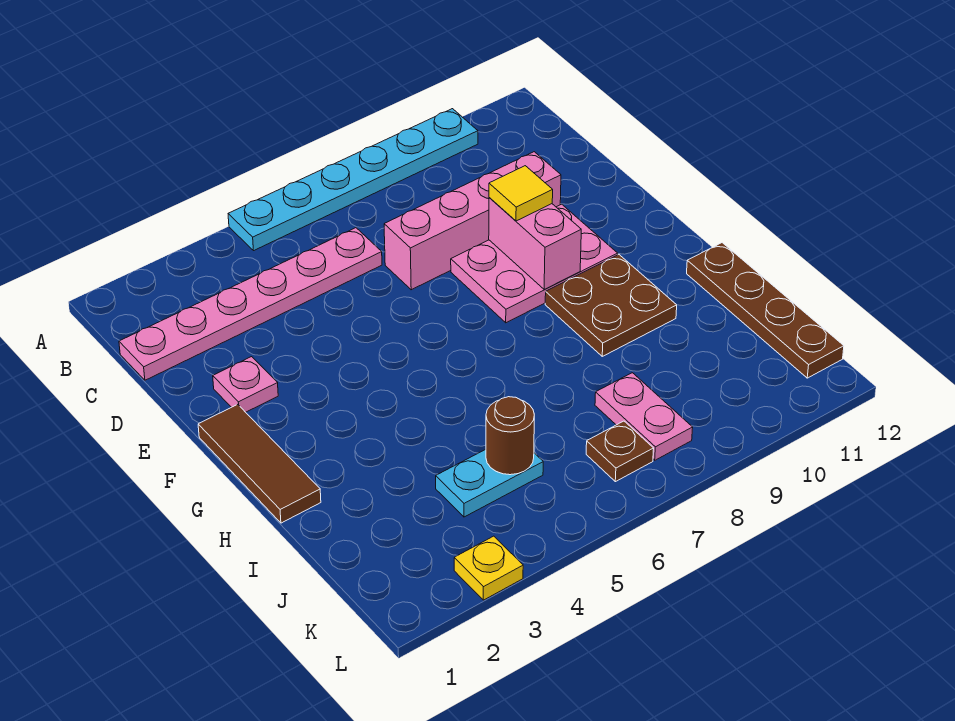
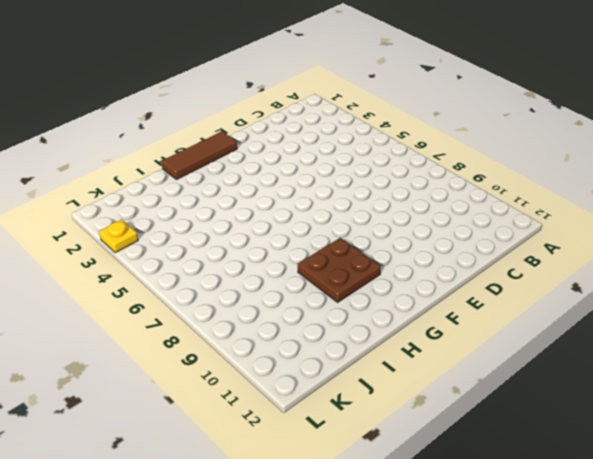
none -> cyan plate A5:A10 level 1
none -> pink plate C1:C6 level 1
none -> pink brick D7:D10 level 1

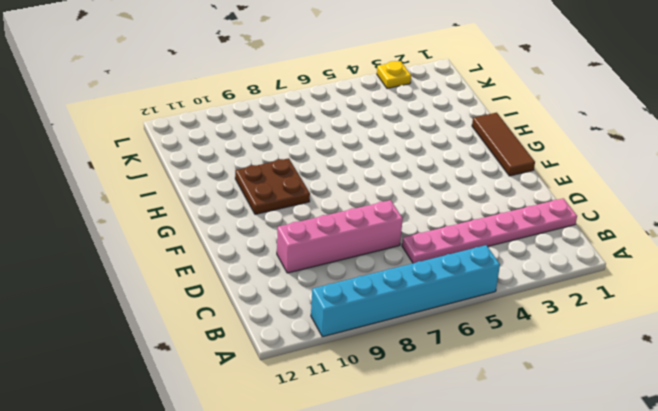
cyan brick A5:A10 level 1 -> cyan plate A5:A10 level 1
none -> pink plate E2 level 1
none -> pink plate E8:F10 level 1
none -> brown plate H12:K12 level 1

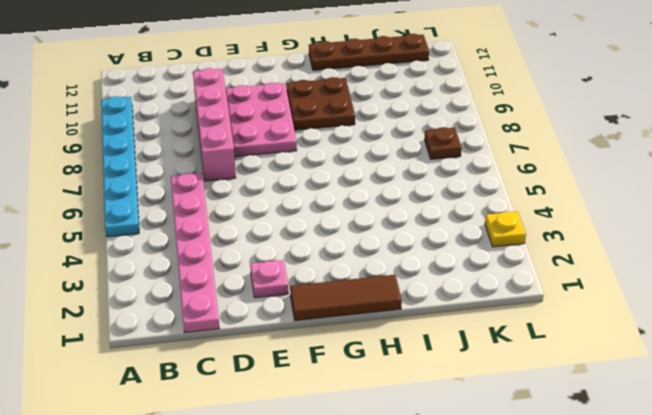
none -> cyan plate J4:J5 level 1
none -> pink plate J8:K8 level 1
none -> pink brick E9:F9 level 2

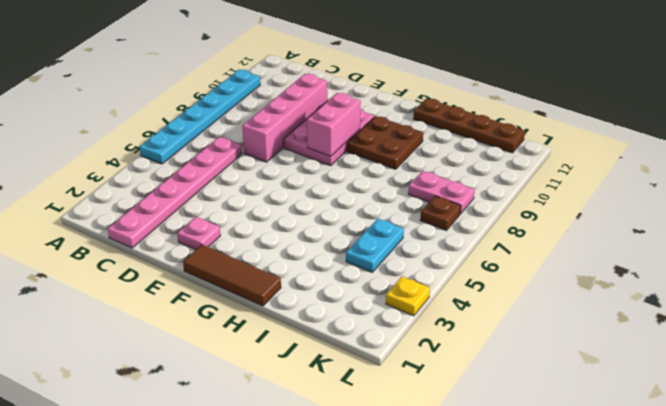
pink brick F8:F9 level 2 -> pink brick E9:F9 level 2
none -> brown round brick J5 level 2
none -> yellow tile E9 level 3

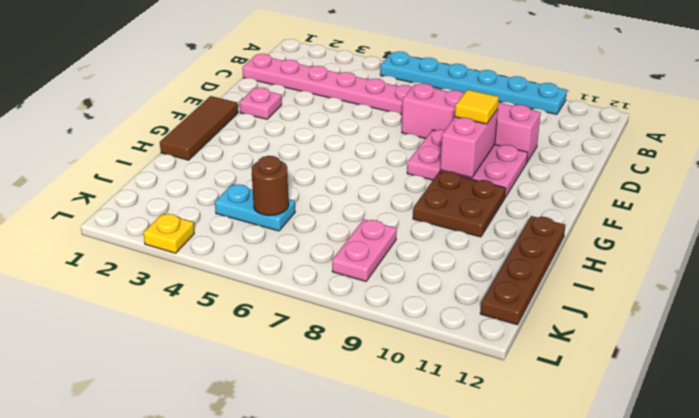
none -> brown plate K7 level 1

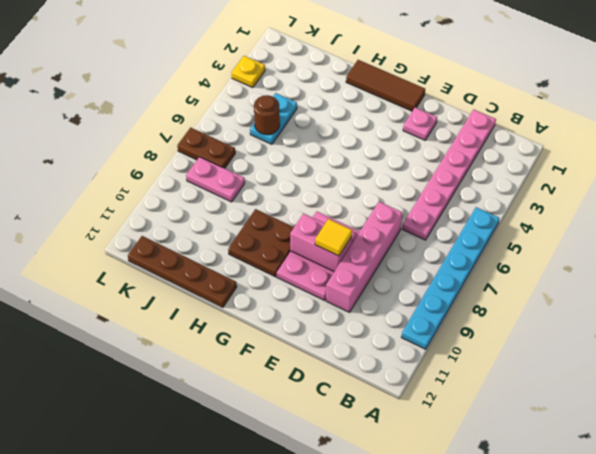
brown plate K7:L7 level 1 -> brown plate K7 level 1

